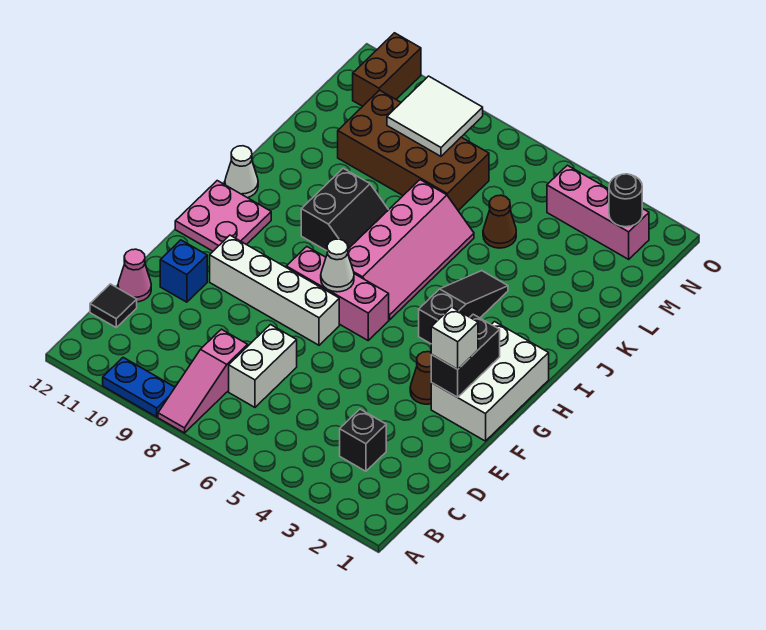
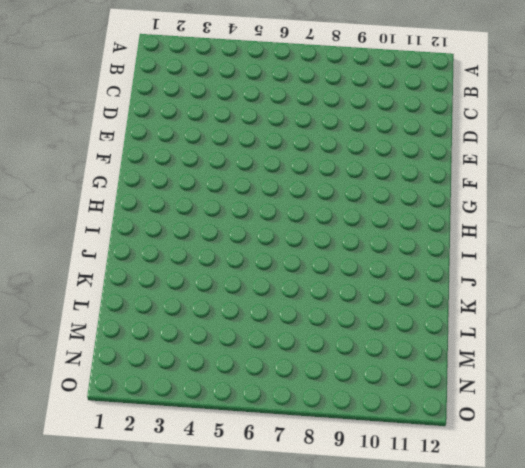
none -> pink slope A8:C8 level 1 top C
none -> blue plate A9:A10 level 1
none -> black brick C3 level 1

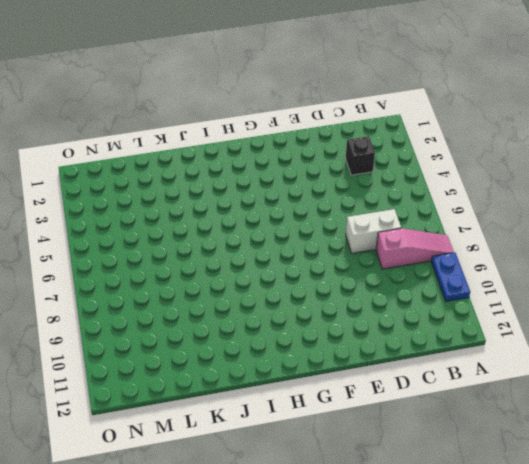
none -> black tile C12 level 1
none -> pink cone D12 level 1
none -> blue brick E11 level 1

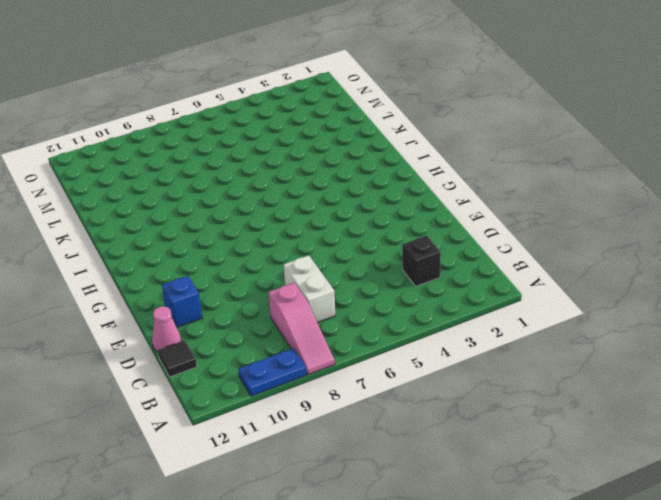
none -> white brick F1:H2 level 1
none -> brown cone F3 level 1
none -> white brick F7:F10 level 1

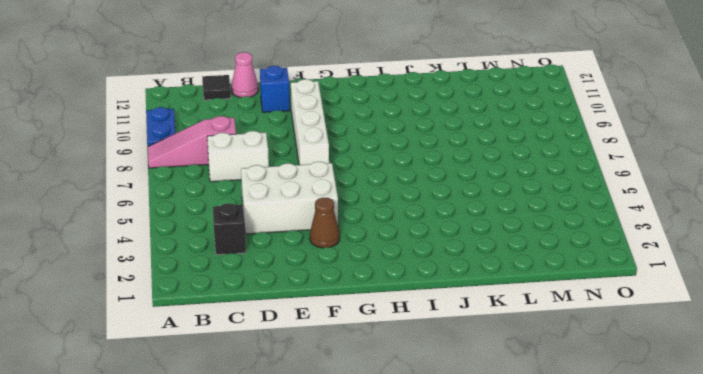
white brick D4:F5 level 1 -> white brick F1:H2 level 1
none -> pink brick G6:G8 level 1
none -> pink plate G11:H12 level 1
none -> black slope H4:J4 level 1 top H

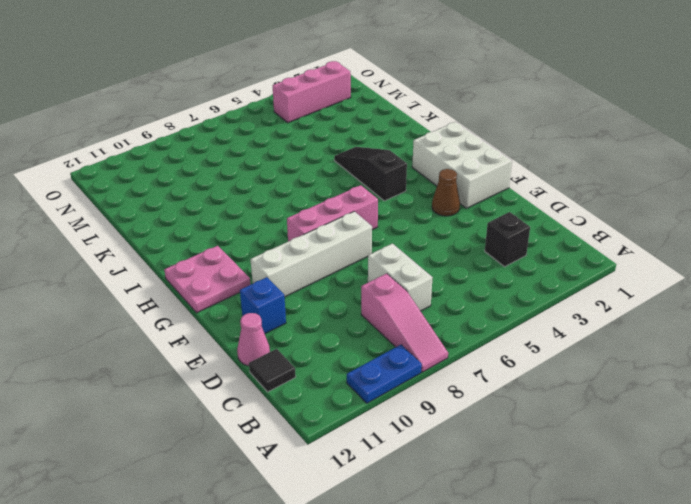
none -> pink slope H6:K7 level 1 top 7
none -> black slope I8:J9 level 1 top 9
none -> white cone I12 level 1

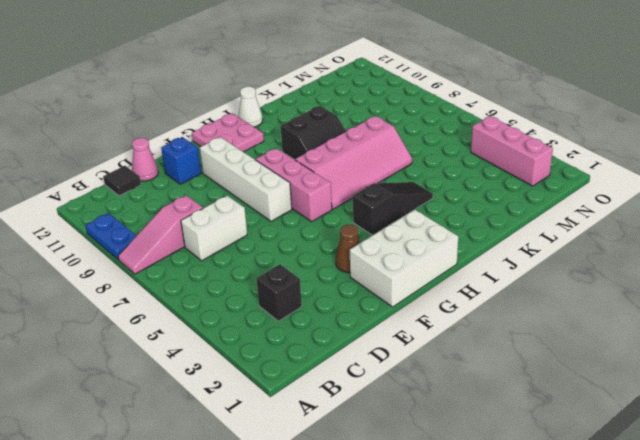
none -> brown cone L5 level 1
none -> brown brick L7:M10 level 1
none -> brown brick N11:O11 level 1

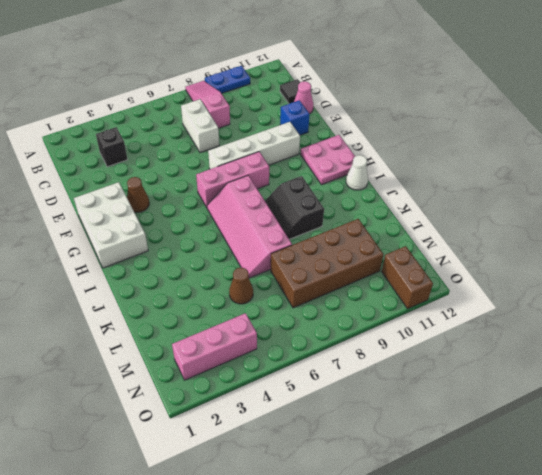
none -> black slope H4:J4 level 1 top H
none -> black brick F2:G2 level 2
none -> white cone G7 level 2

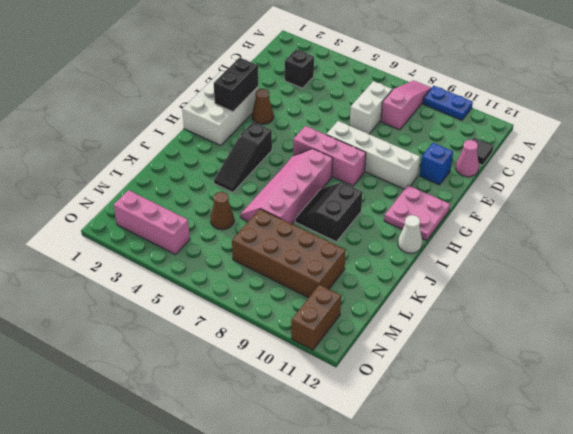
none -> white cone G7 level 2
none -> white tile M8:N9 level 2
none -> black round brick N2 level 2

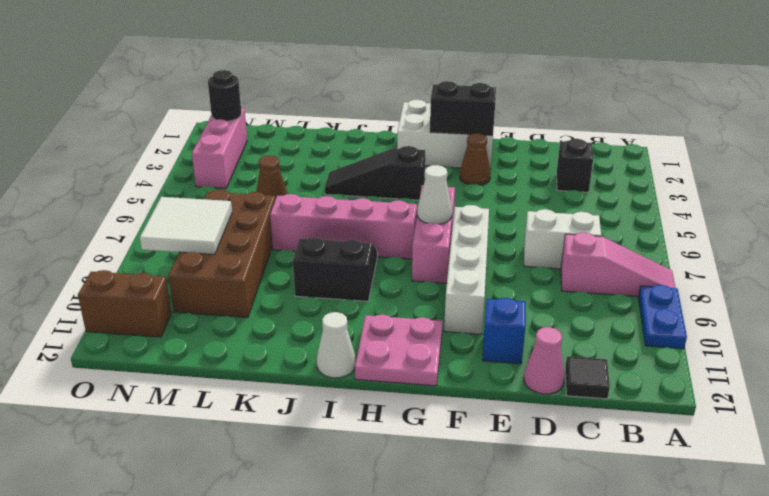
none -> white brick F2 level 3

